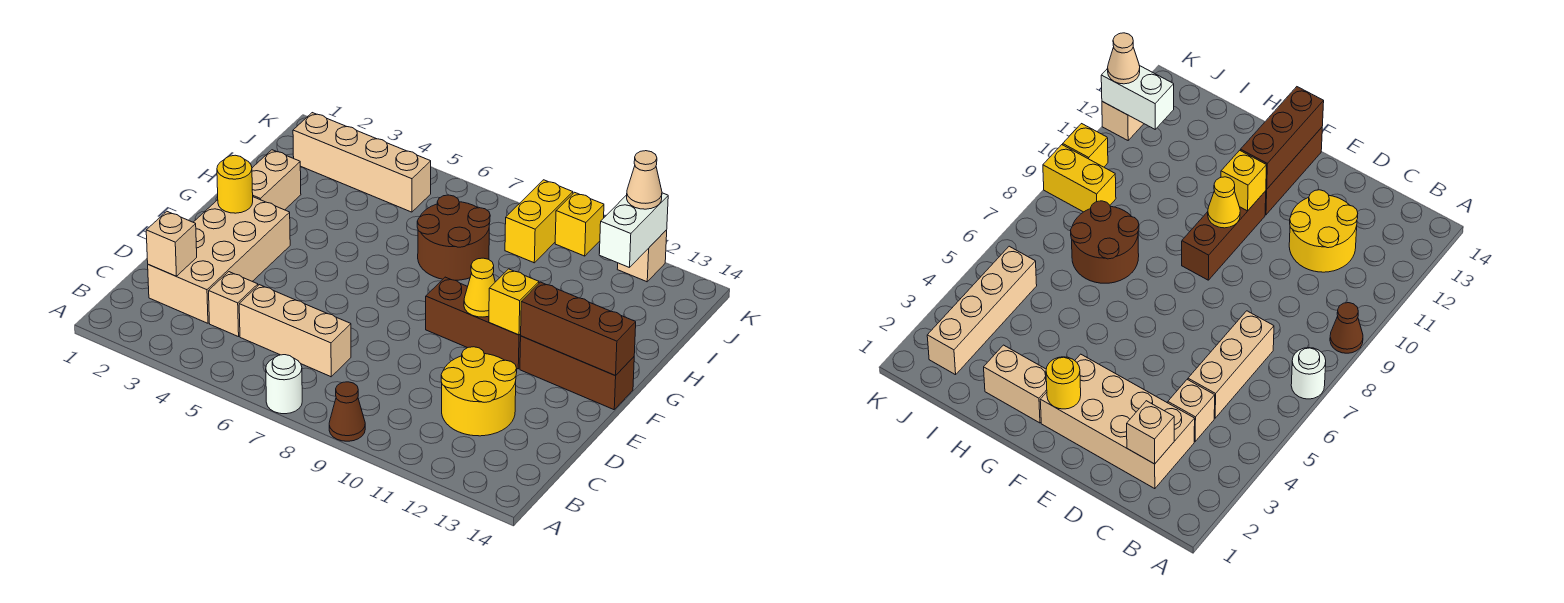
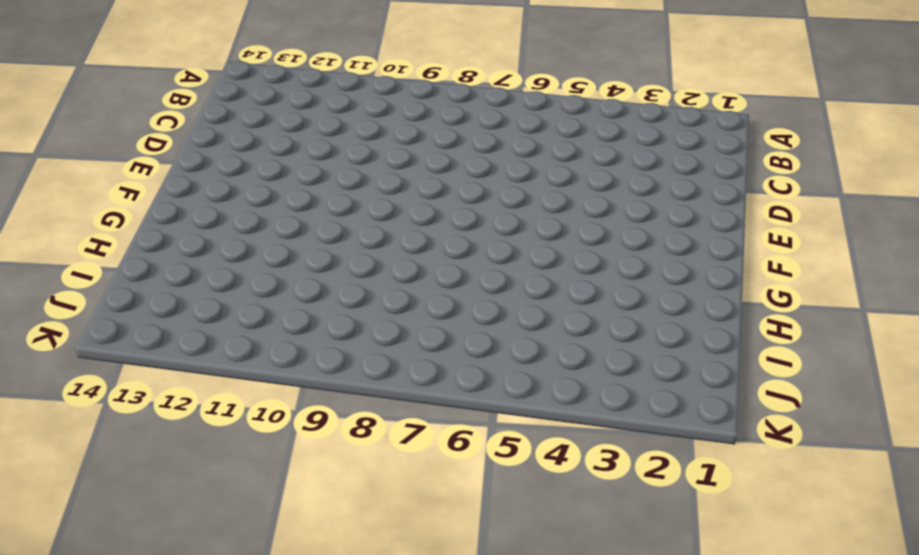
none -> white round brick A7 level 1
none -> brown cone A9 level 1
none -> tan brick C2:F3 level 1

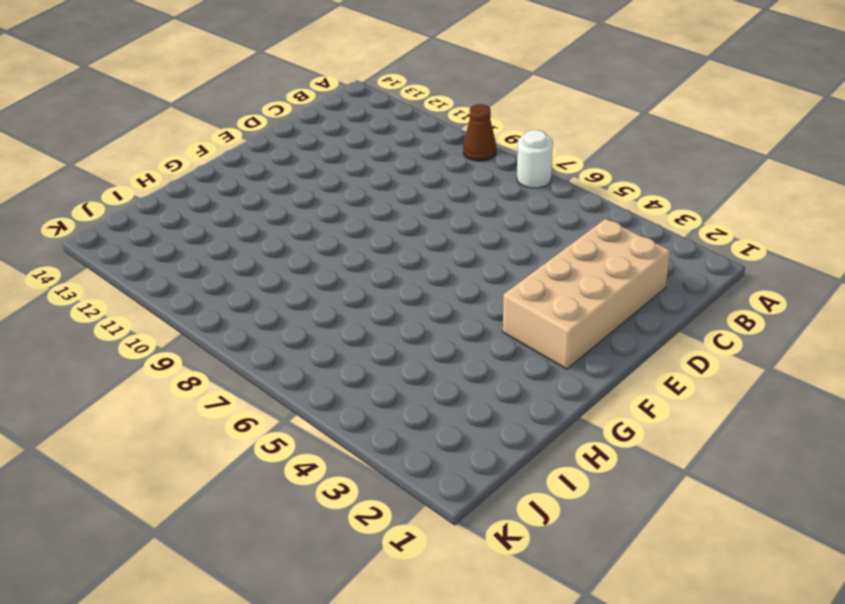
none -> tan brick C4 level 1
none -> tan brick C5:C7 level 1
none -> yellow round brick C11:D12 level 1

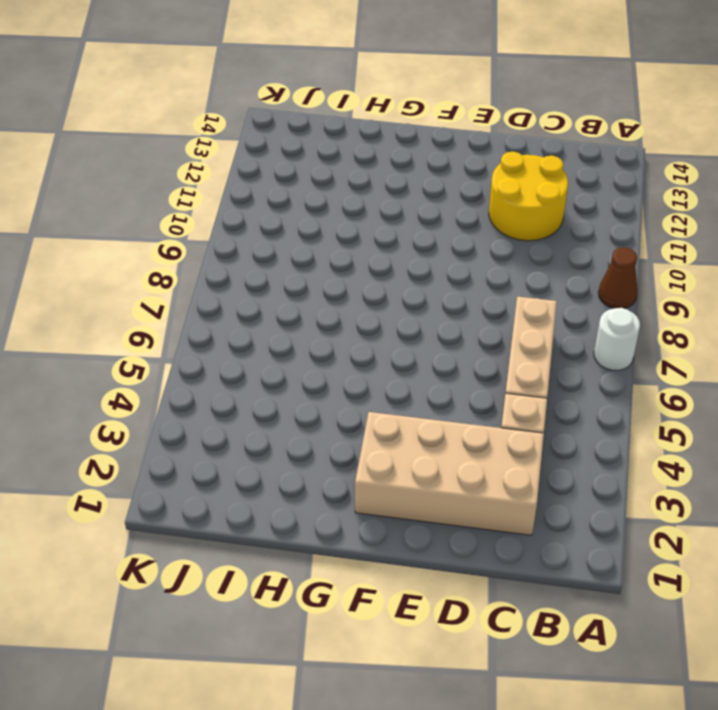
none -> brown brick F9:F11 level 1
none -> brown brick F12:F14 level 1
none -> tan brick G2:H2 level 1

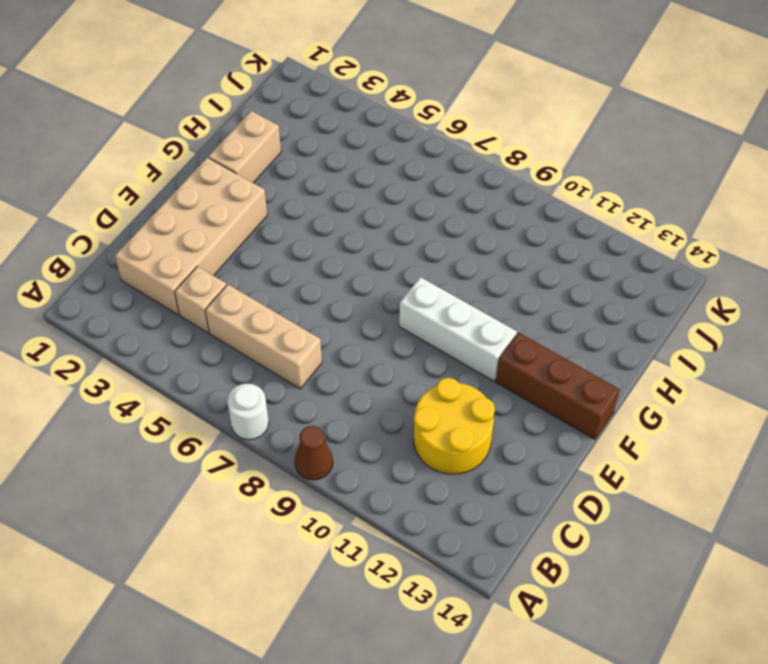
white brick F9:F11 level 1 -> brown brick F9:F11 level 1
none -> brown round brick H7:I8 level 1
none -> tan brick J2:J5 level 1
none -> yellow brick J9:K9 level 1

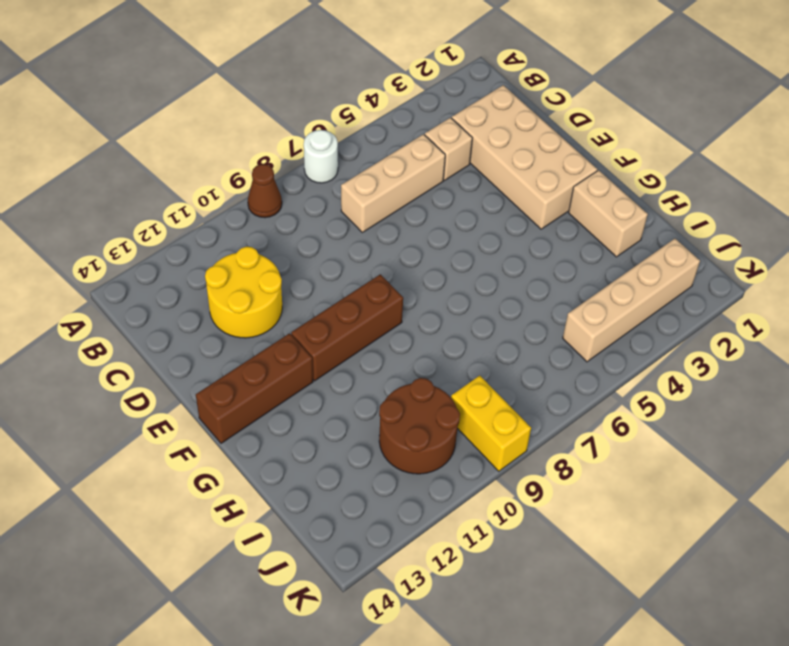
brown round brick I10:J11 level 1 -> brown round brick H7:I8 level 1
none -> yellow brick K10 level 1
none -> tan brick K12 level 1
none -> tan brick C2 level 2

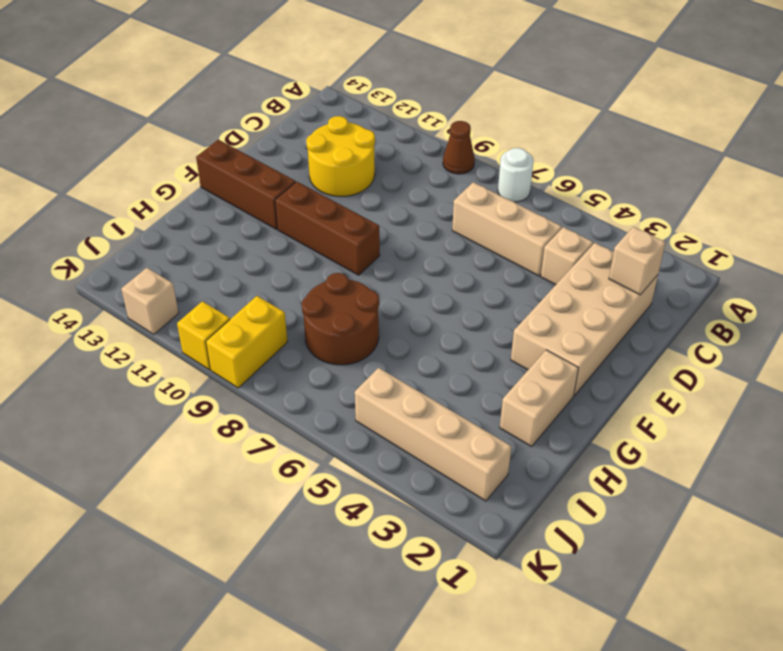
none -> yellow round brick F2 level 2
none -> yellow cone F10 level 2
none -> yellow brick F11 level 2

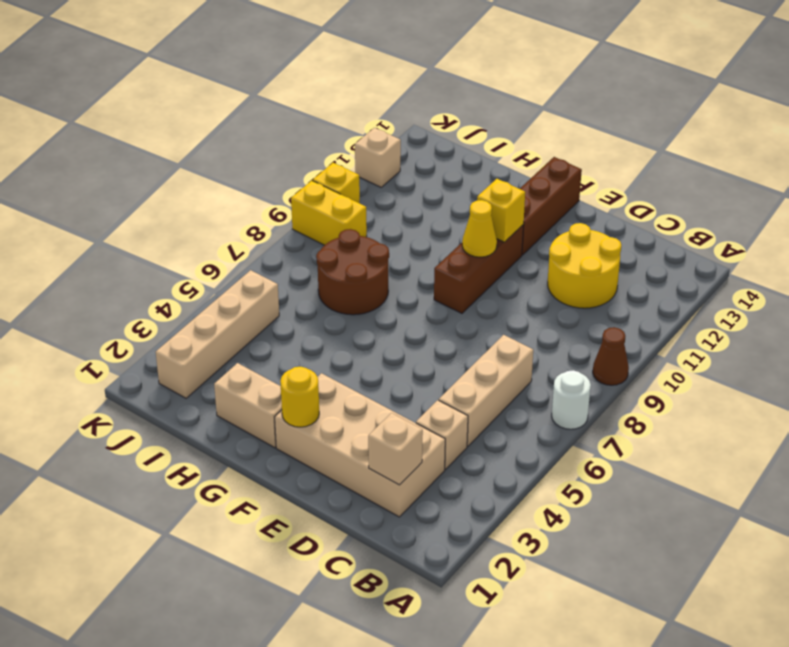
none -> brown brick F12:F14 level 2
none -> white brick J12:K12 level 2
none -> tan cone K12 level 3

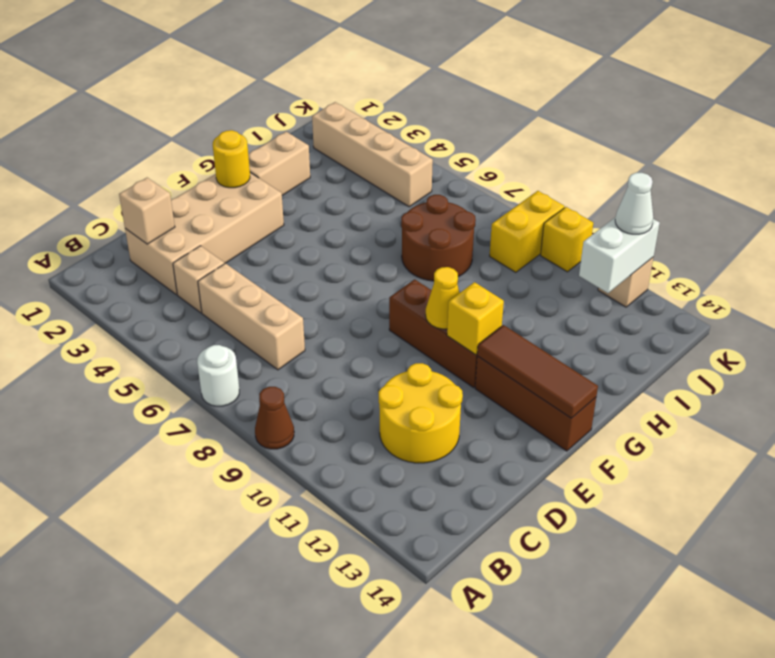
brown tile F12:F14 level 2 -> brown brick F12:F14 level 2
white cone K12 level 3 -> tan cone K12 level 3

